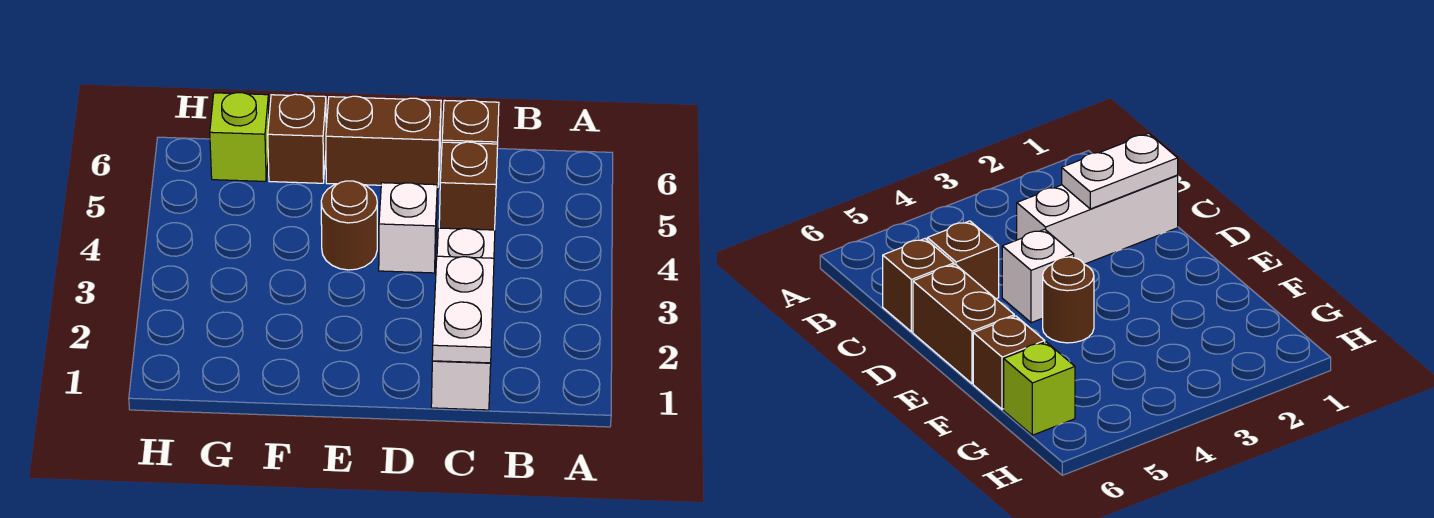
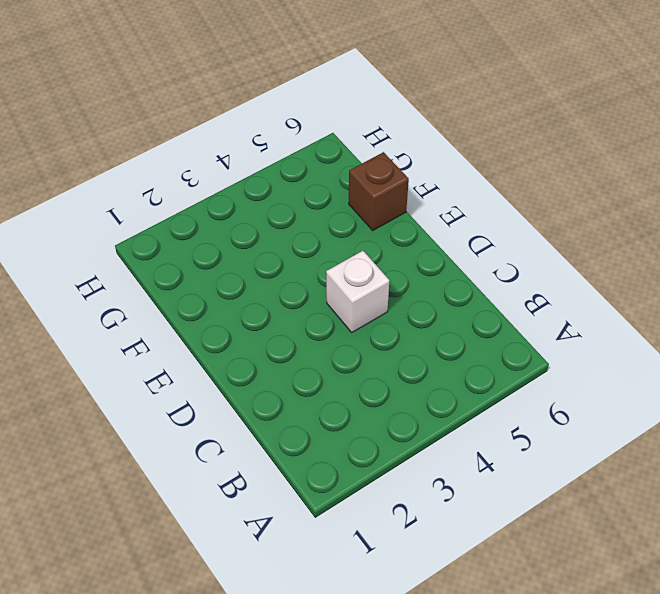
none -> white brick C1:C3 level 1
none -> brown brick C5 level 1

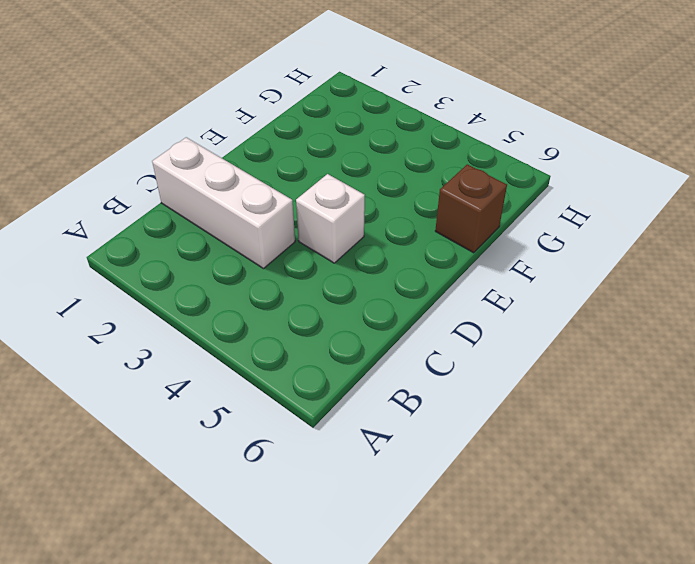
none -> brown brick C5 level 1
none -> brown brick C6 level 1

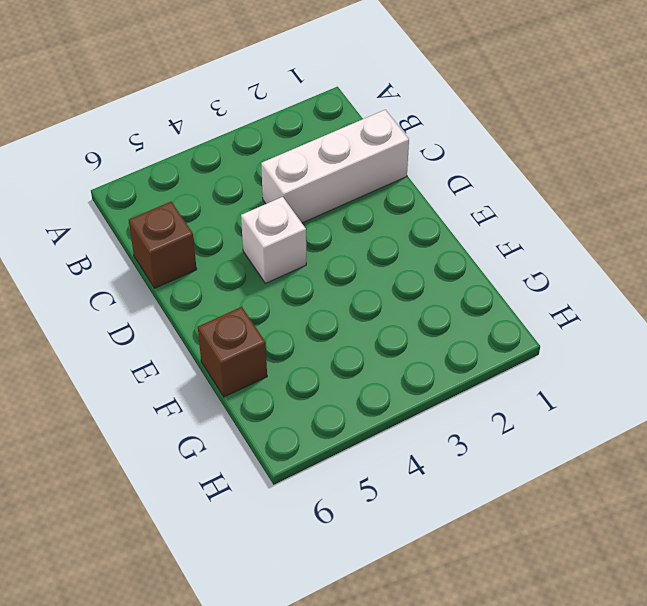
none -> brown brick C5 level 1
none -> brown brick D6:E6 level 1

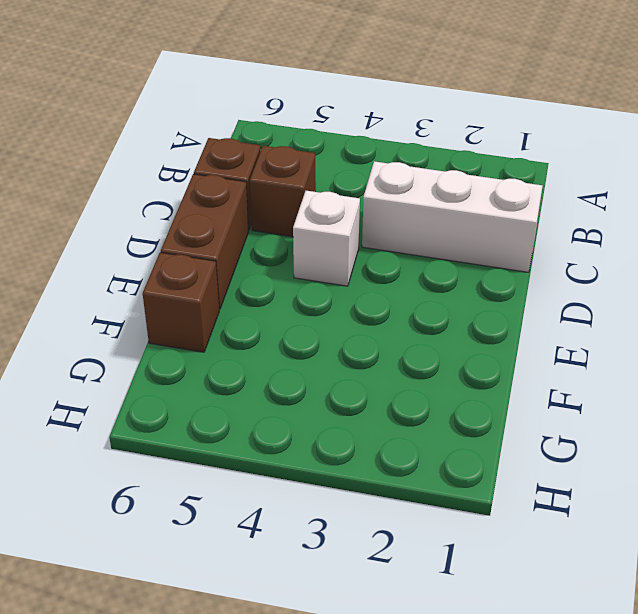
none -> brown round brick E4 level 1
none -> lime brick G6 level 1

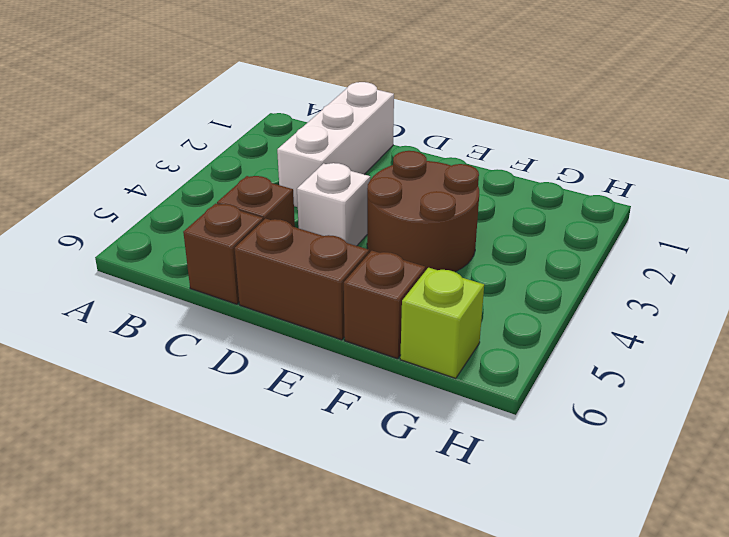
brown round brick E3:F4 level 1 -> brown round brick E4 level 1
none -> white plate C1:C2 level 2

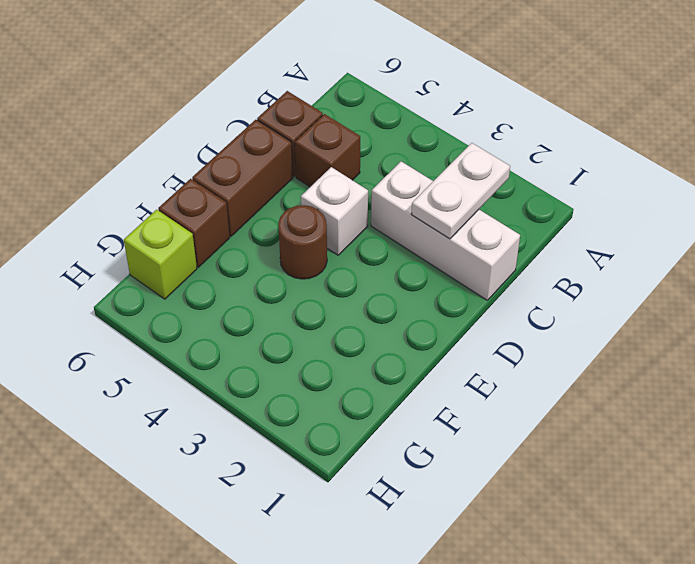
white plate B2:C2 level 2 -> white plate C1:C2 level 2

